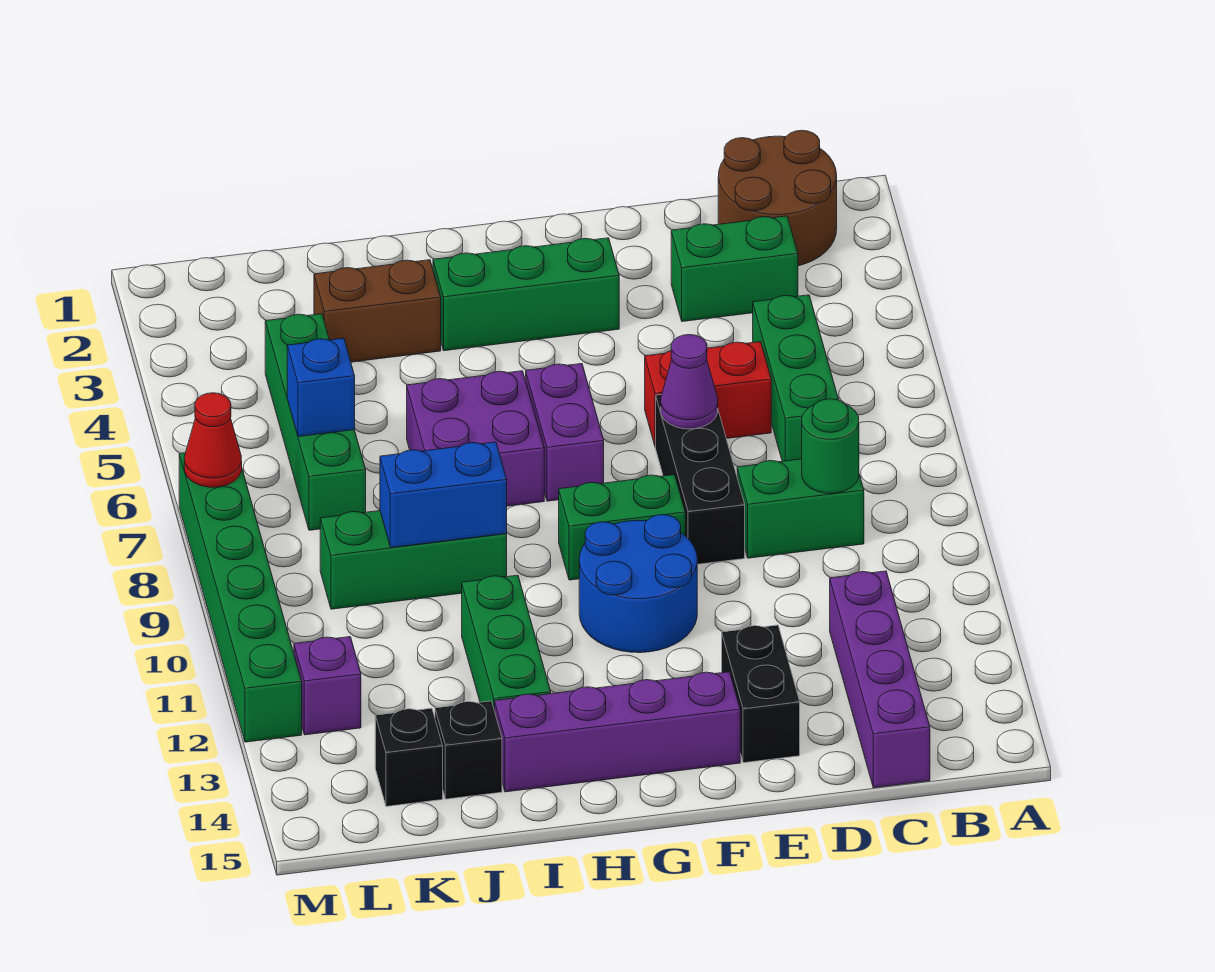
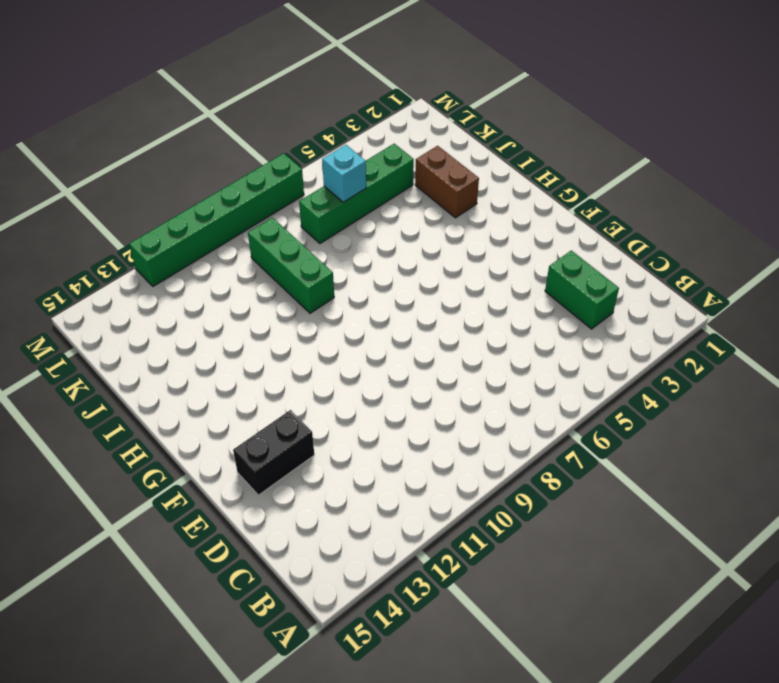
cyan brick K6 level 2 -> blue brick K6 level 2
none -> brown round brick B1:C2 level 1
none -> green brick C5:C7 level 1
none -> green brick C9:D9 level 1

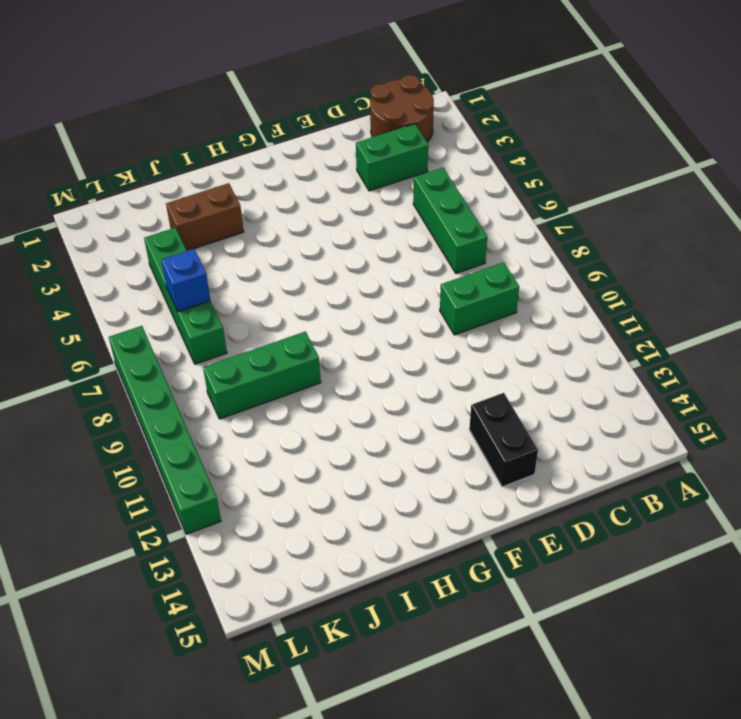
none -> purple brick C12:C15 level 1
none -> red brick D6:E6 level 1
none -> black brick E7:E9 level 1

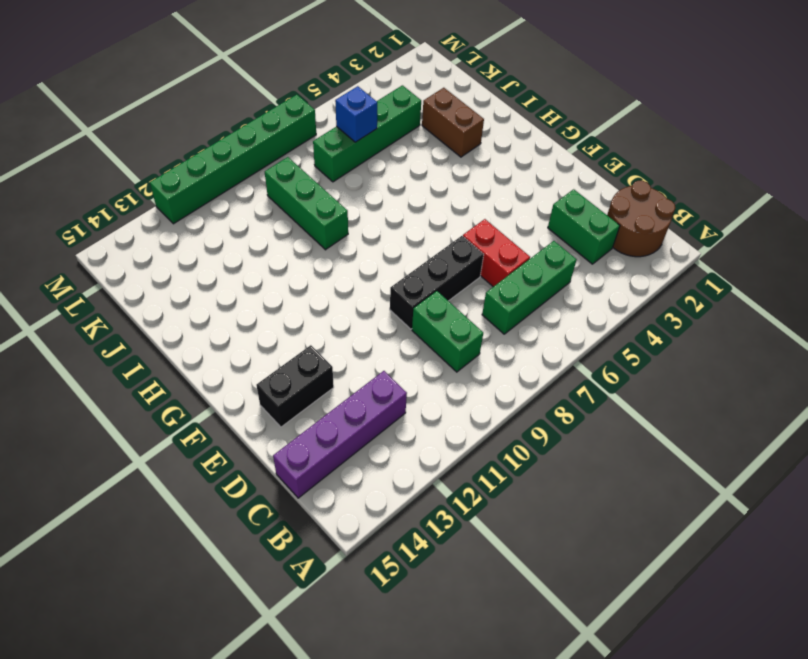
none -> green brick F3:H3 level 1
none -> green brick F9:G9 level 1
none -> blue round brick F10:G11 level 1

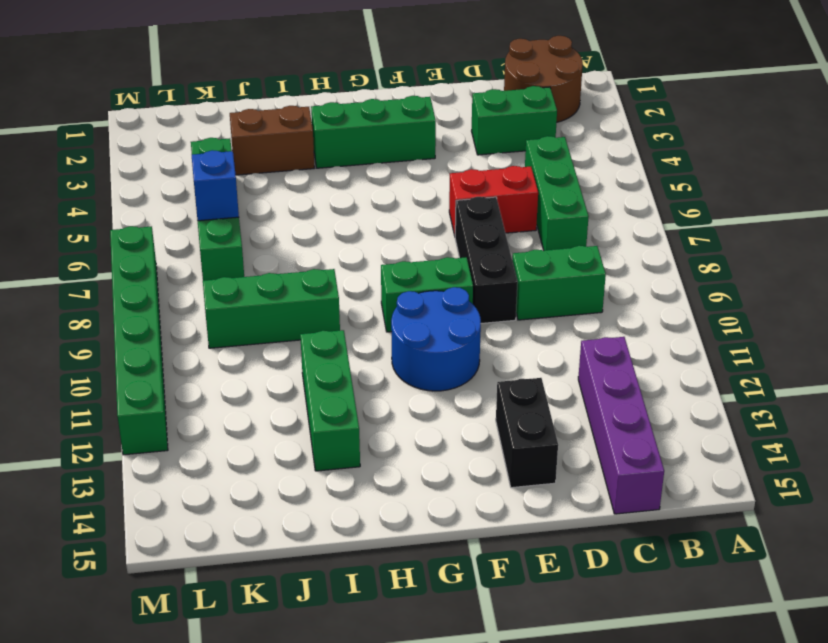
none -> purple brick F14:I14 level 1
none -> purple brick G6:G7 level 1
none -> purple brick H6:I7 level 1

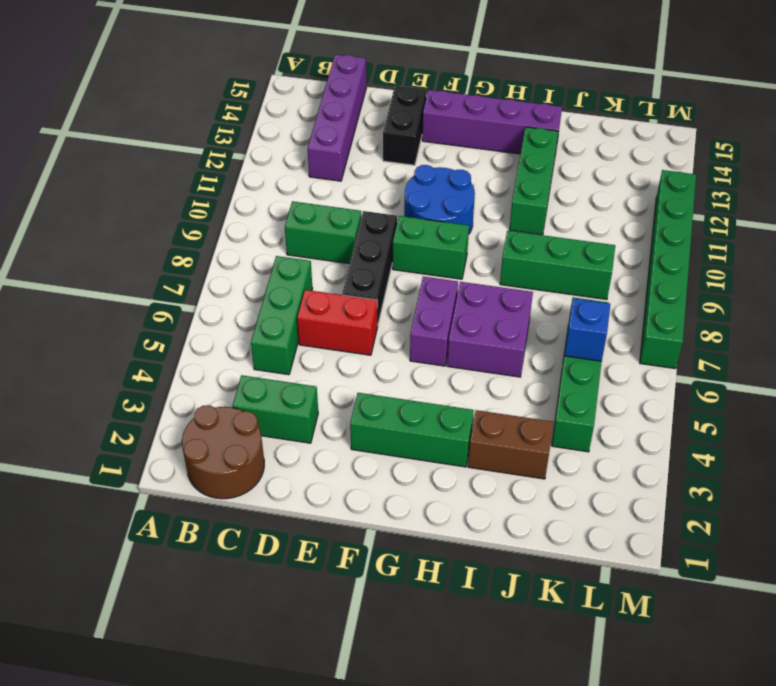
none -> black brick J14 level 1
none -> black brick K14 level 1
none -> purple brick L12 level 1

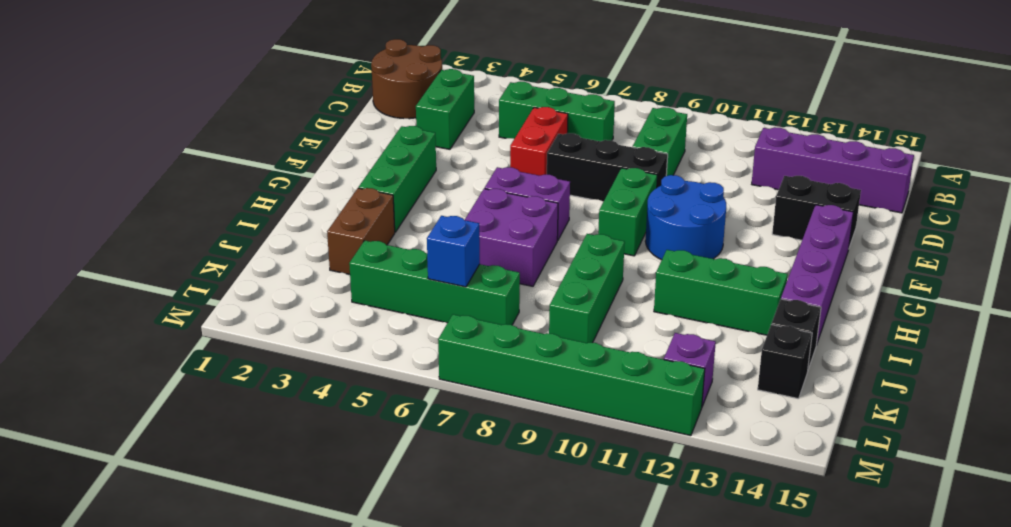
none -> green round brick C9 level 2
none -> purple cone E7 level 2
none -> blue brick I9:J9 level 2

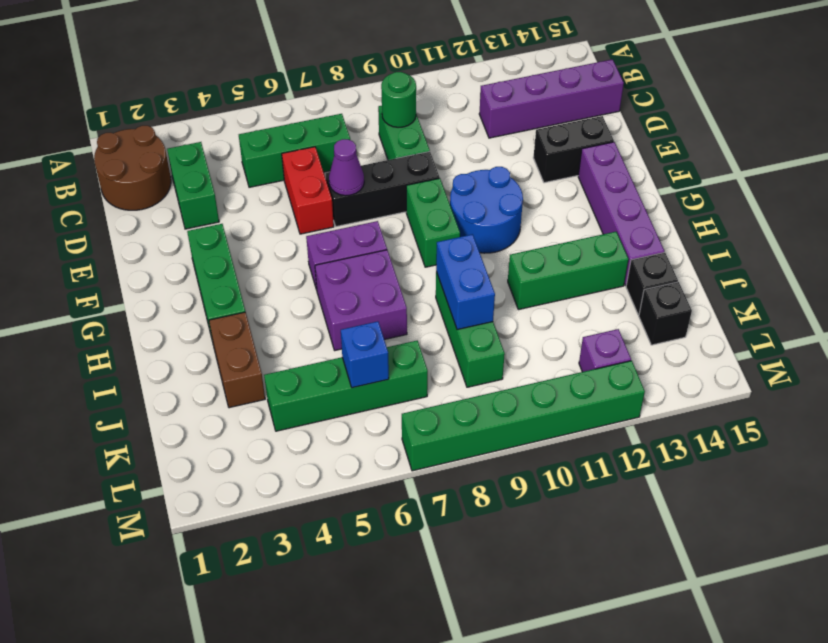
none -> red cone M7 level 2

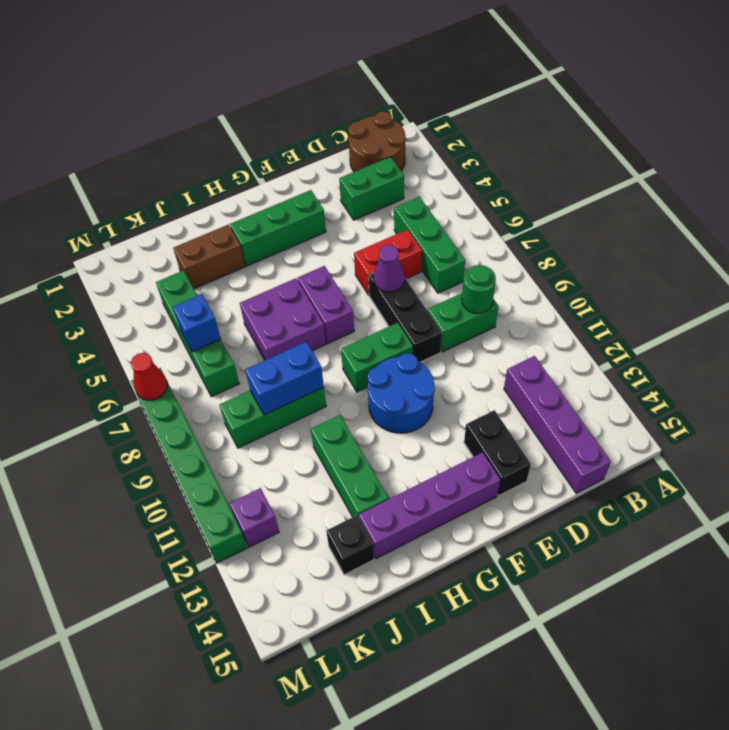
none -> black brick K14 level 1

